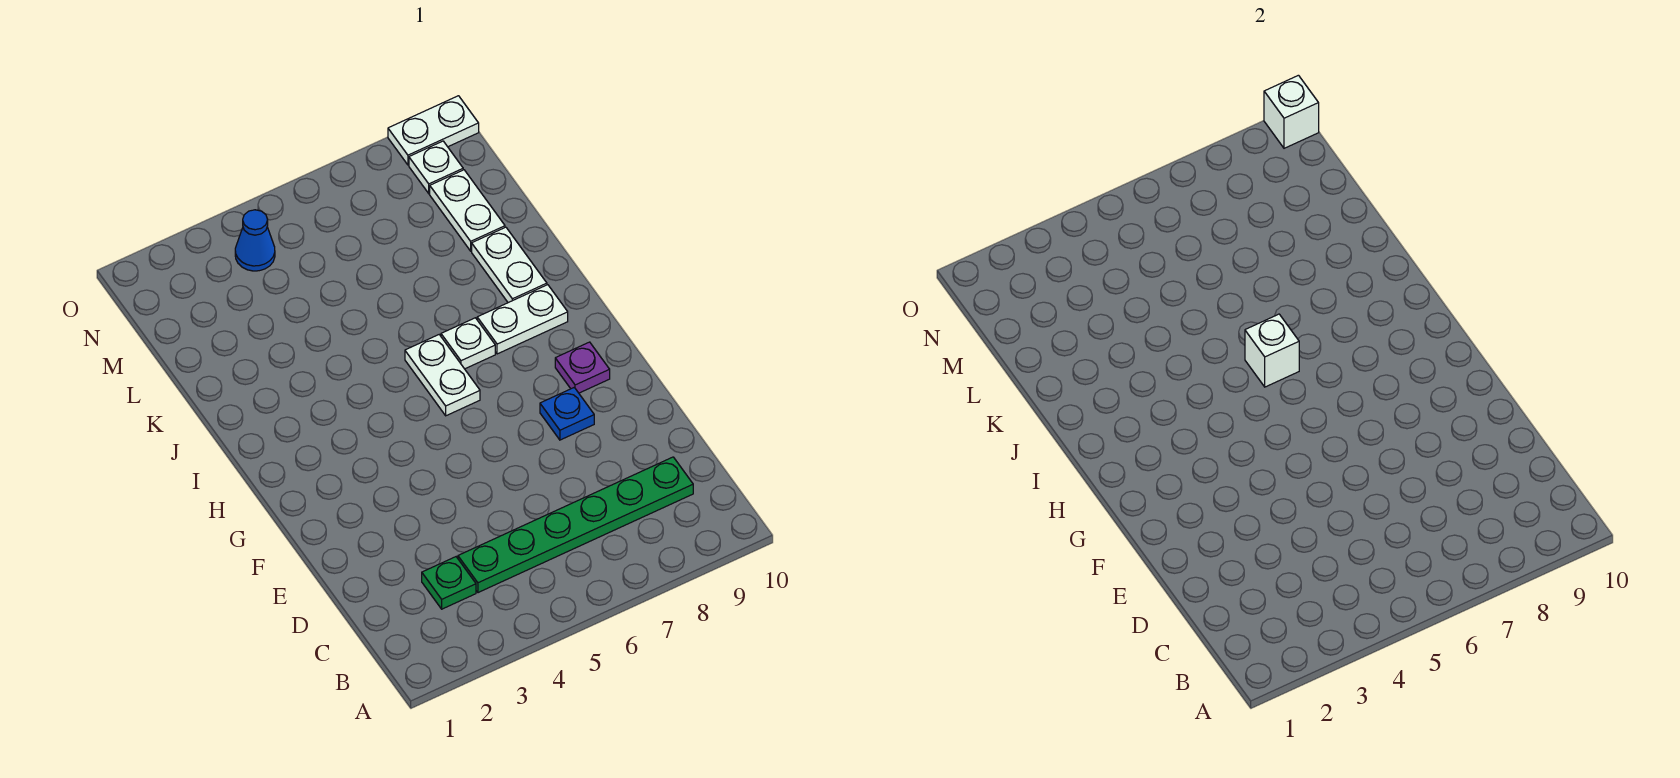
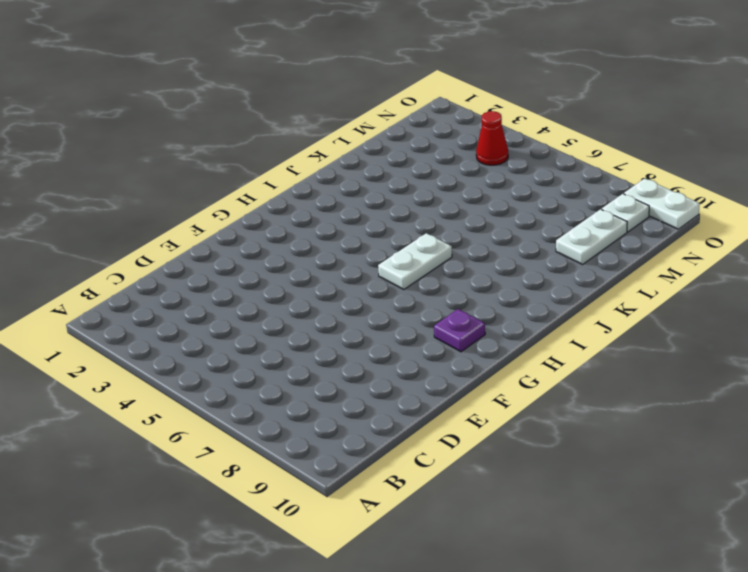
red cone N4 level 1 -> blue cone N4 level 1
none -> green plate C3 level 1
none -> green plate C4:C9 level 1
none -> blue plate F8 level 1

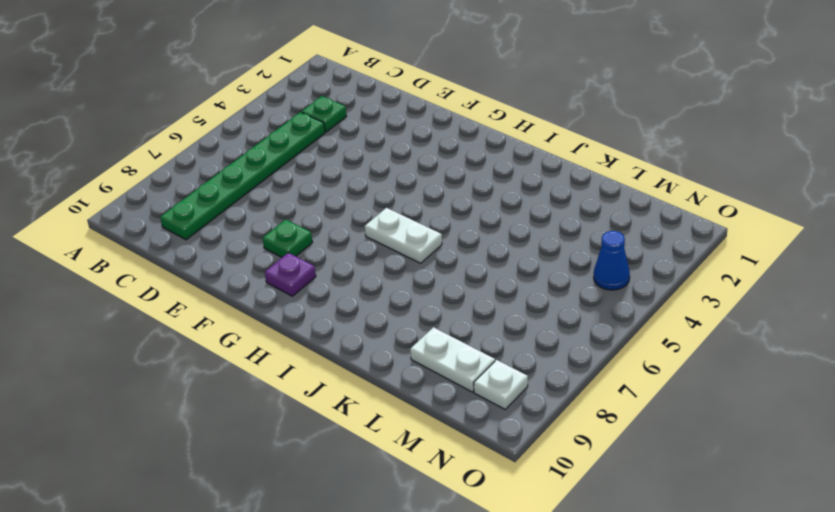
green plate F8 level 1 -> blue plate F8 level 1
none -> white plate I7 level 1
none -> white plate I8:I9 level 1
none -> white plate J9:K9 level 1

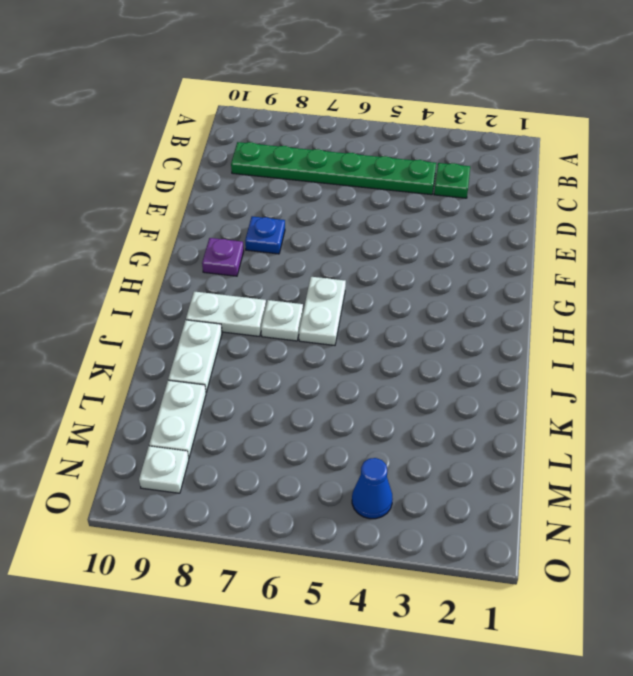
none -> white plate O9:O10 level 1
none -> white brick I6 level 2
none -> white brick O10 level 2

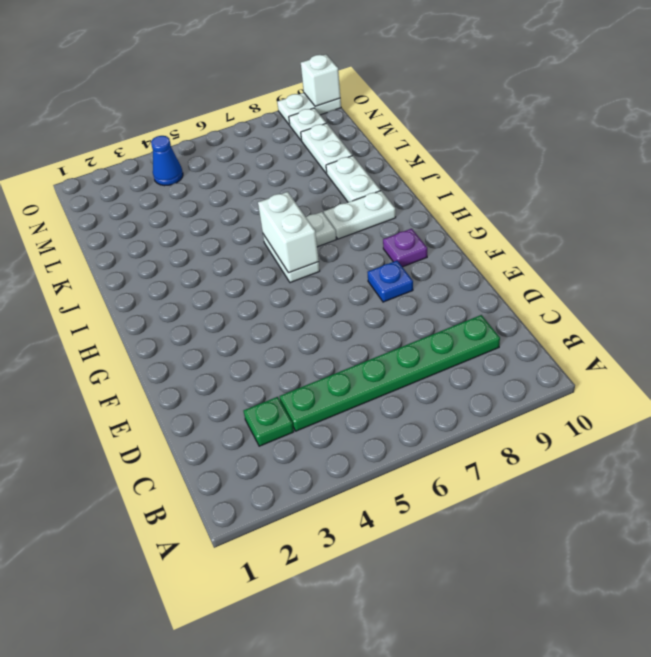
white brick H6:I6 level 2 -> white brick I6 level 2

